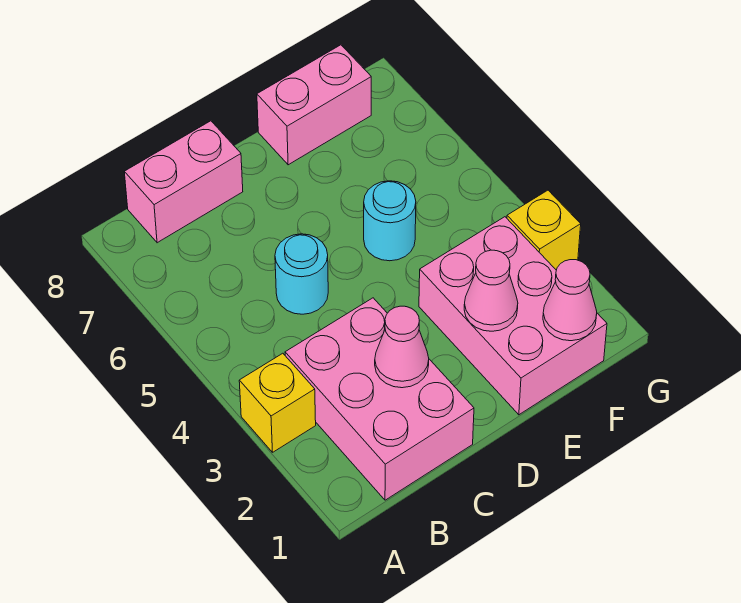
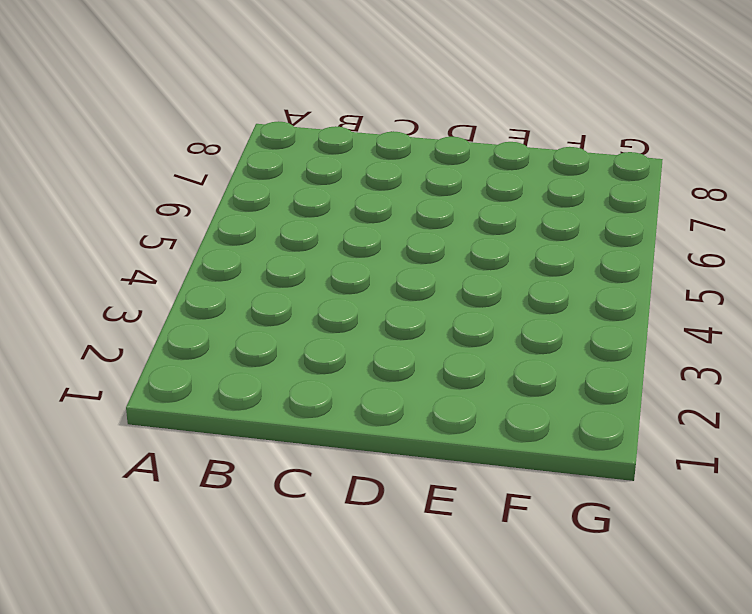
none -> yellow brick A3 level 1
none -> pink brick B1:C3 level 1

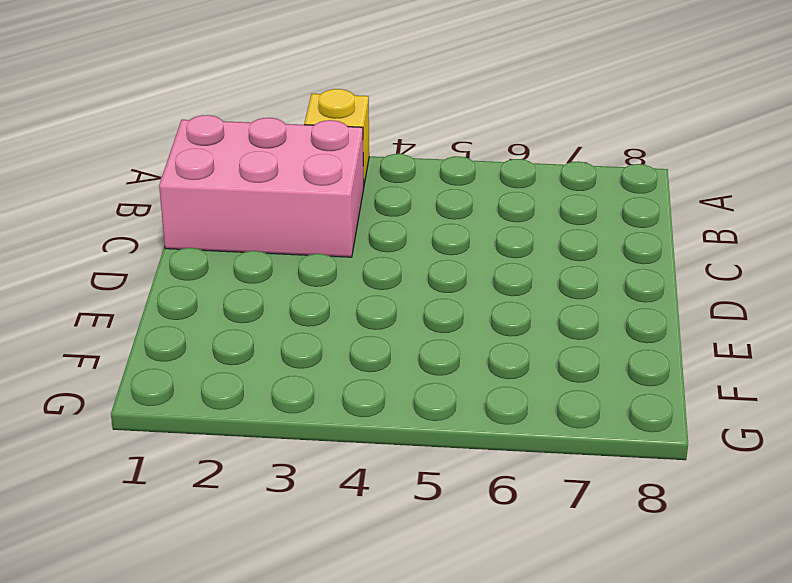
none -> pink brick B8:C8 level 1
none -> cyan round brick C5 level 1

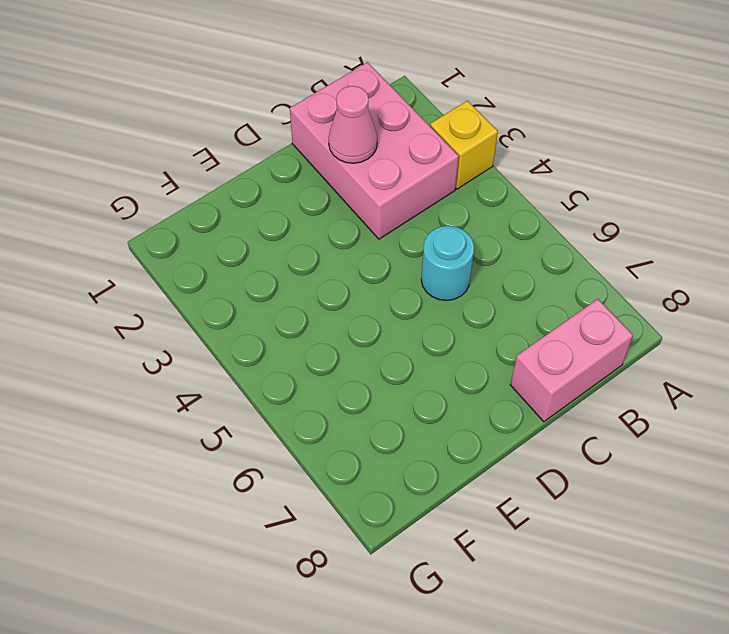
none -> pink brick E1:F3 level 1
none -> cyan round brick E5 level 1

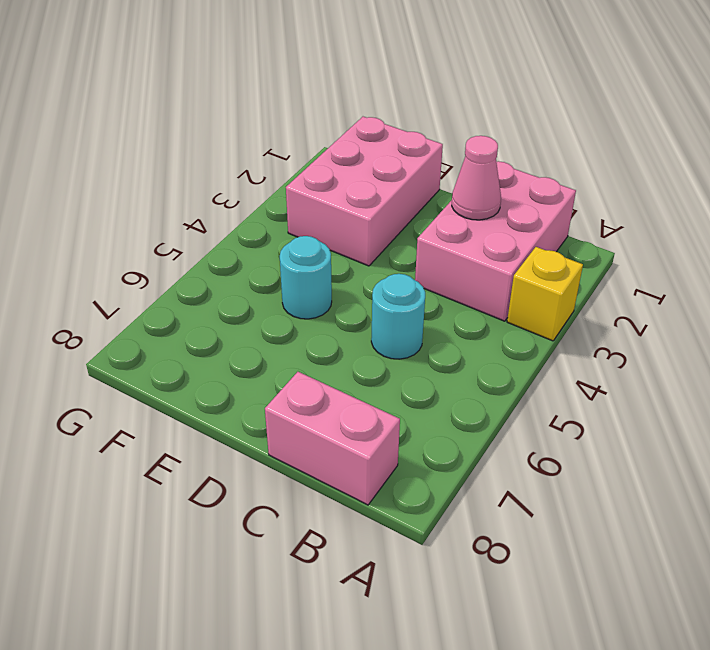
none -> pink brick E8:F8 level 1
none -> yellow brick G3 level 1

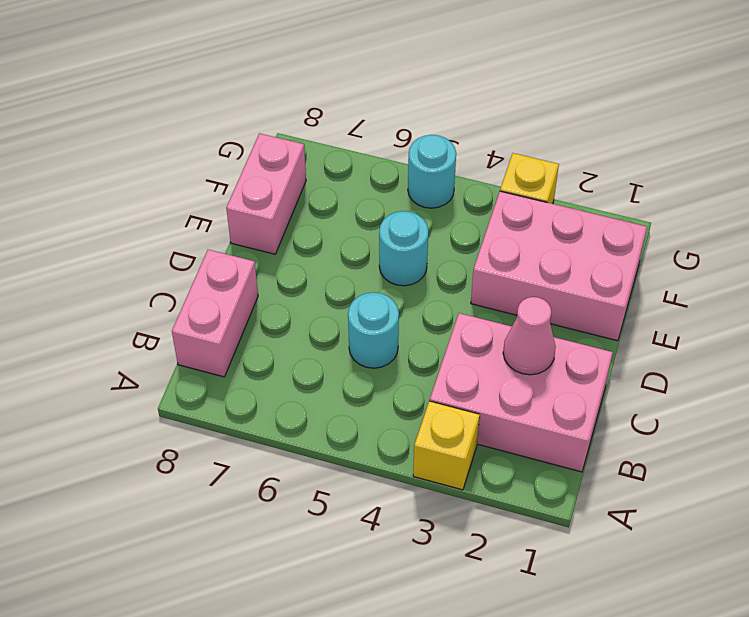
cyan round brick G5 level 1 -> none
none -> pink cone E2 level 2
none -> pink cone F1 level 2

